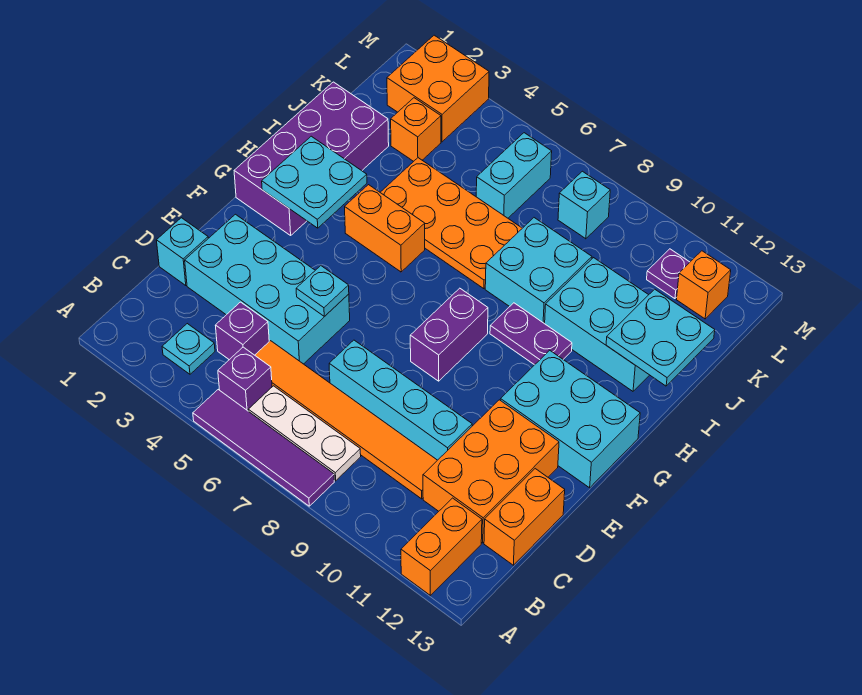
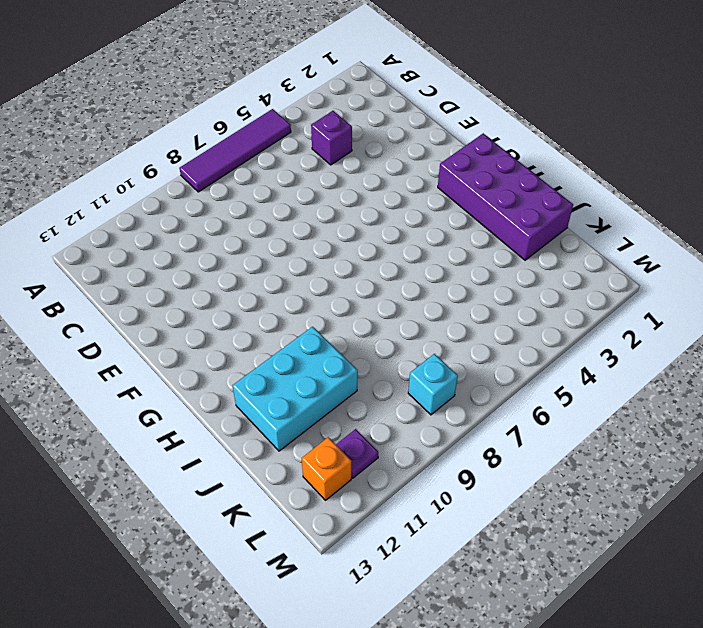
none -> orange brick A12:B12 level 1
none -> cyan plate B3 level 1
none -> purple brick B5 level 1

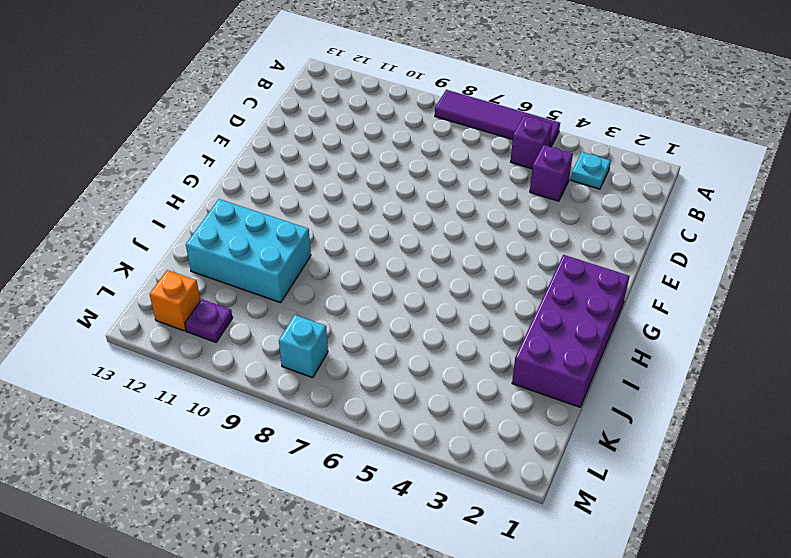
none -> orange brick A12:B12 level 1
none -> white plate B6:B8 level 1
none -> orange tile C5:C10 level 1

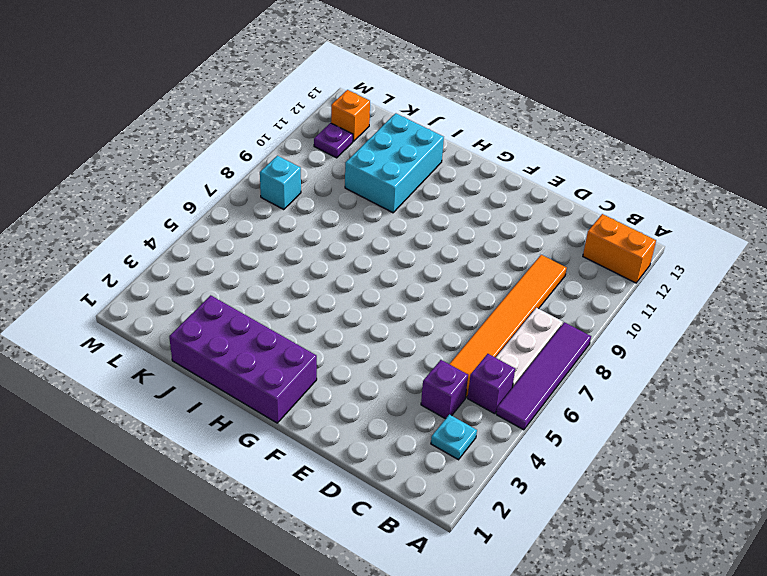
none -> orange brick C11:E12 level 1
none -> orange brick C13:D13 level 1
none -> cyan brick D1 level 1

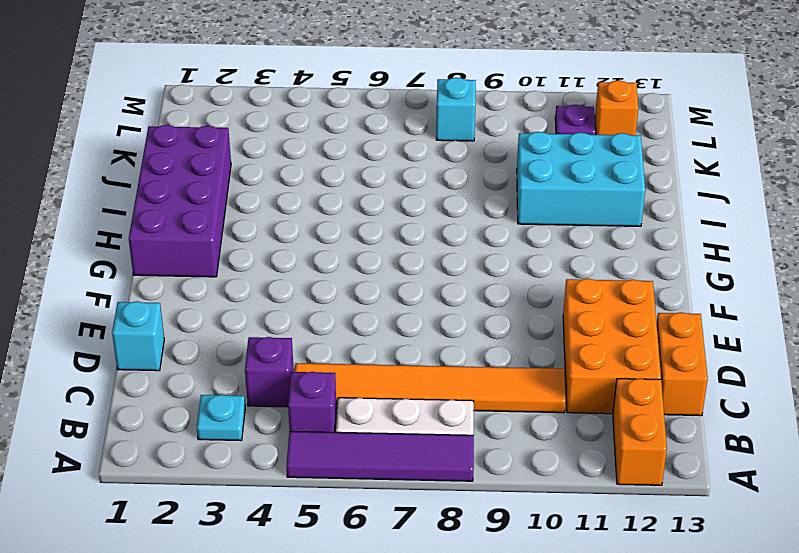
none -> cyan brick D2:E5 level 1
none -> cyan brick D7:D10 level 1
none -> purple brick F8:G8 level 1

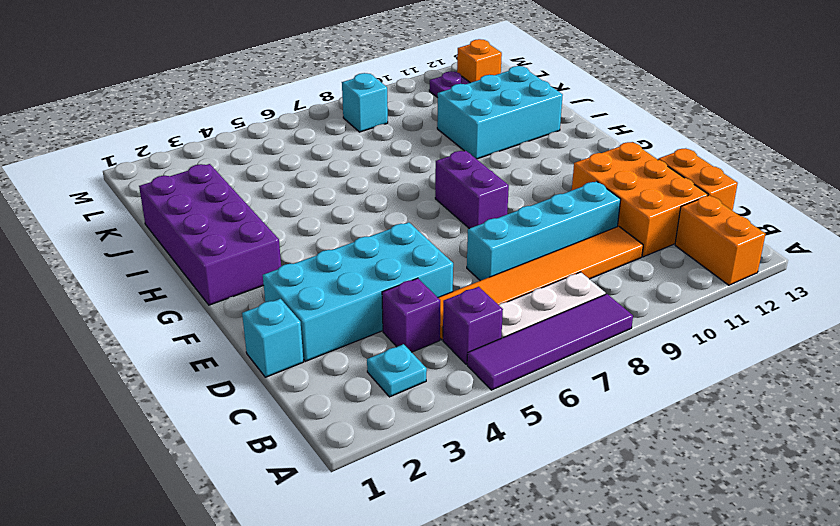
none -> cyan brick F11:G13 level 1
none -> orange brick H4:H5 level 1
none -> purple plate H9:H10 level 1

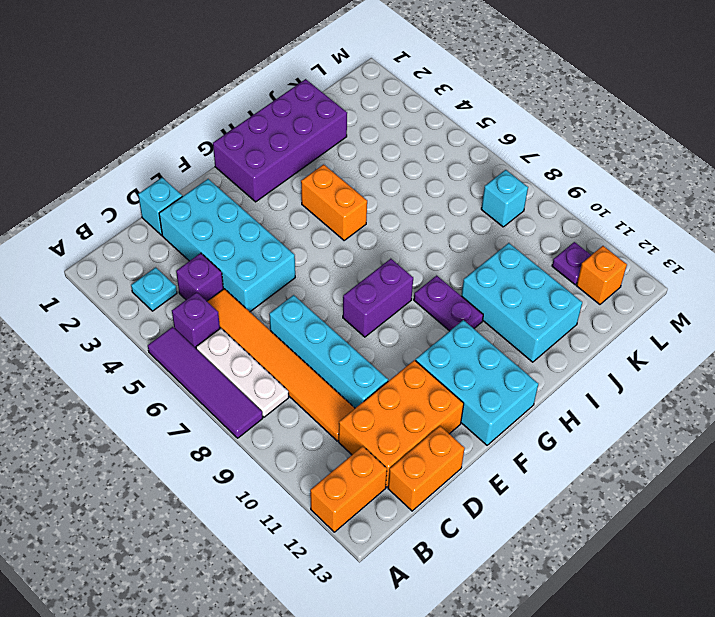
none -> orange plate I4:J7 level 1
none -> cyan brick I8:J9 level 1
none -> orange brick K3 level 1

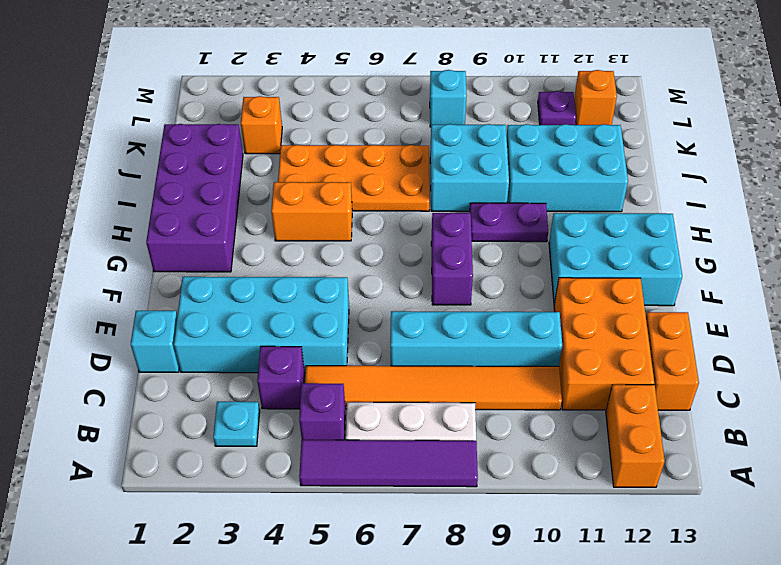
none -> cyan brick K6:L6 level 1
none -> orange brick L2:M3 level 1
none -> cyan plate E5 level 2

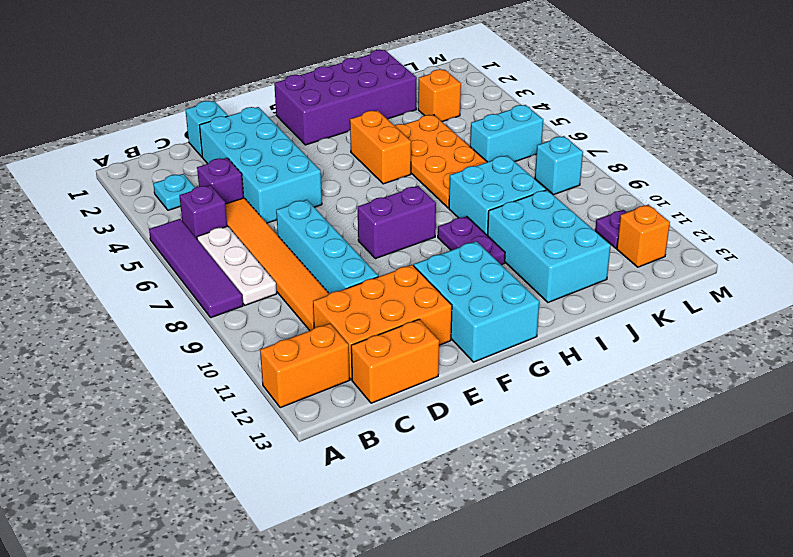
none -> orange brick L2:M3 level 1
none -> cyan plate E5 level 2
none -> cyan plate G2:H3 level 2

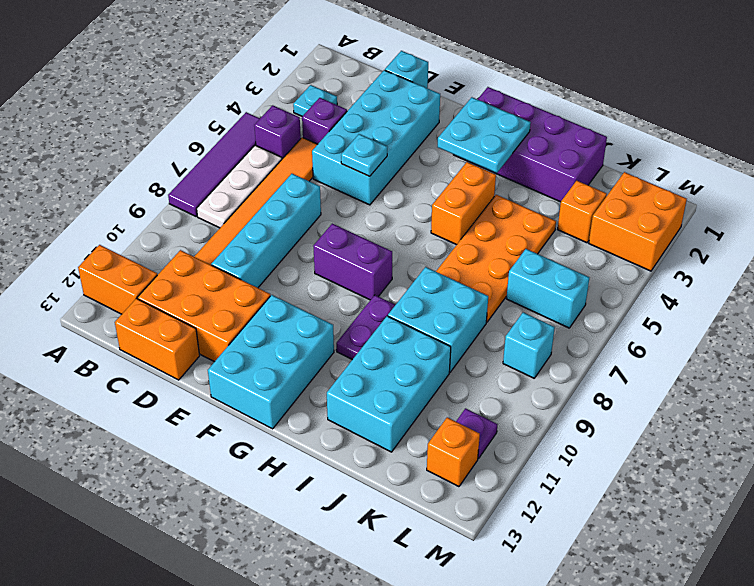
none -> cyan plate I12:J13 level 2

